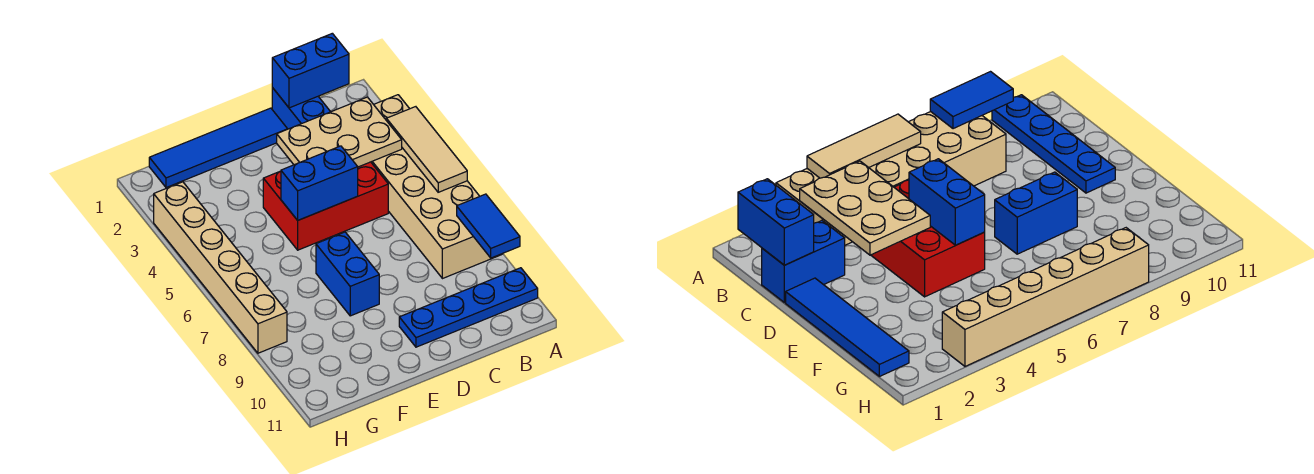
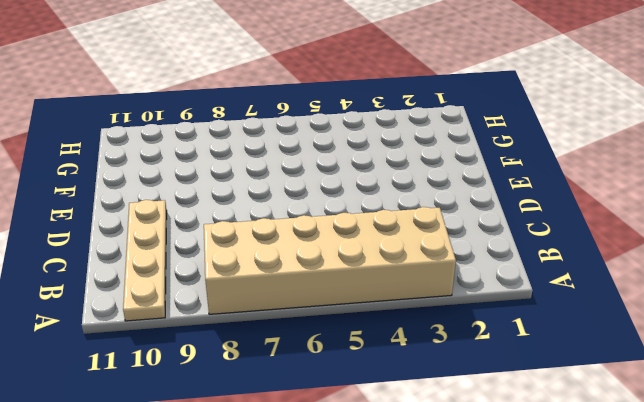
tan plate A10:D10 level 1 -> blue plate A10:D10 level 1
none -> blue brick C1:C2 level 1
none -> red brick C4:E5 level 1
none -> blue tile D1:G1 level 1

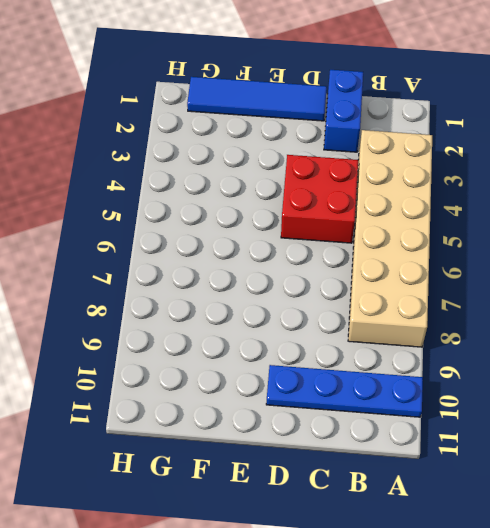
red brick C4:D5 level 1 -> red brick C4:E5 level 1
none -> blue brick E7:E8 level 1
none -> tan brick H3:H8 level 1
none -> tan tile A4:A6 level 2

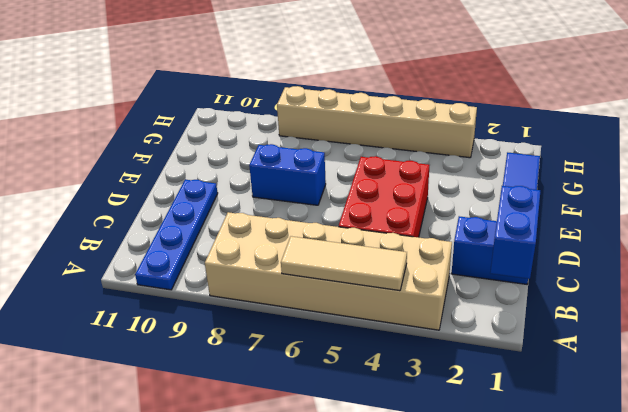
none -> blue tile A8:A9 level 2
none -> tan plate B3:D4 level 2
none -> blue brick D5:E5 level 2

